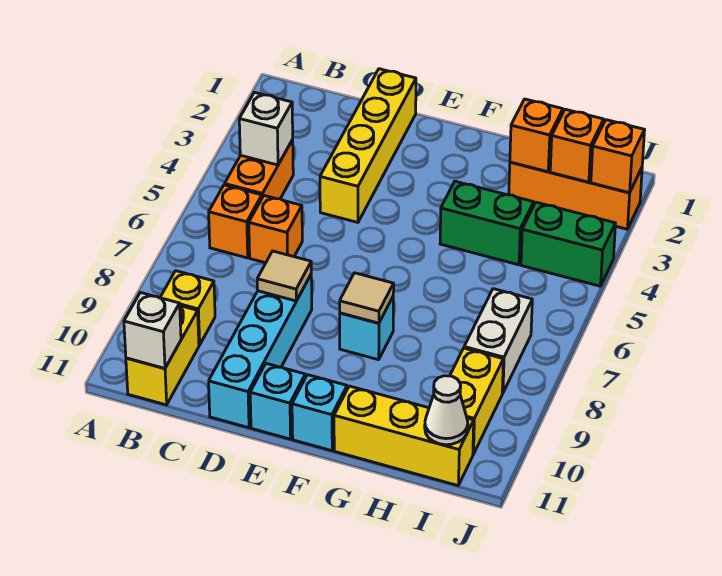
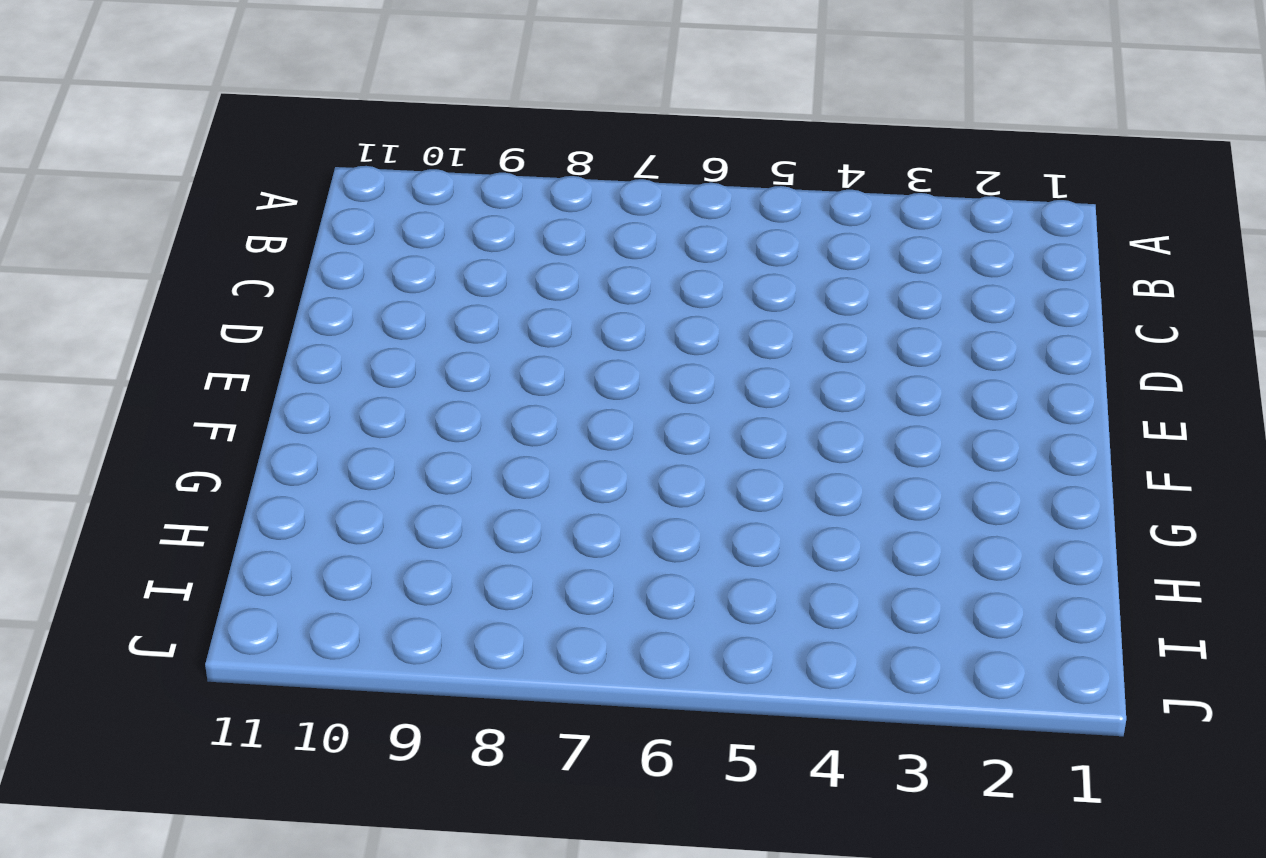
none -> orange brick B4:B5 level 1
none -> orange brick B6 level 1
none -> yellow brick B9 level 1

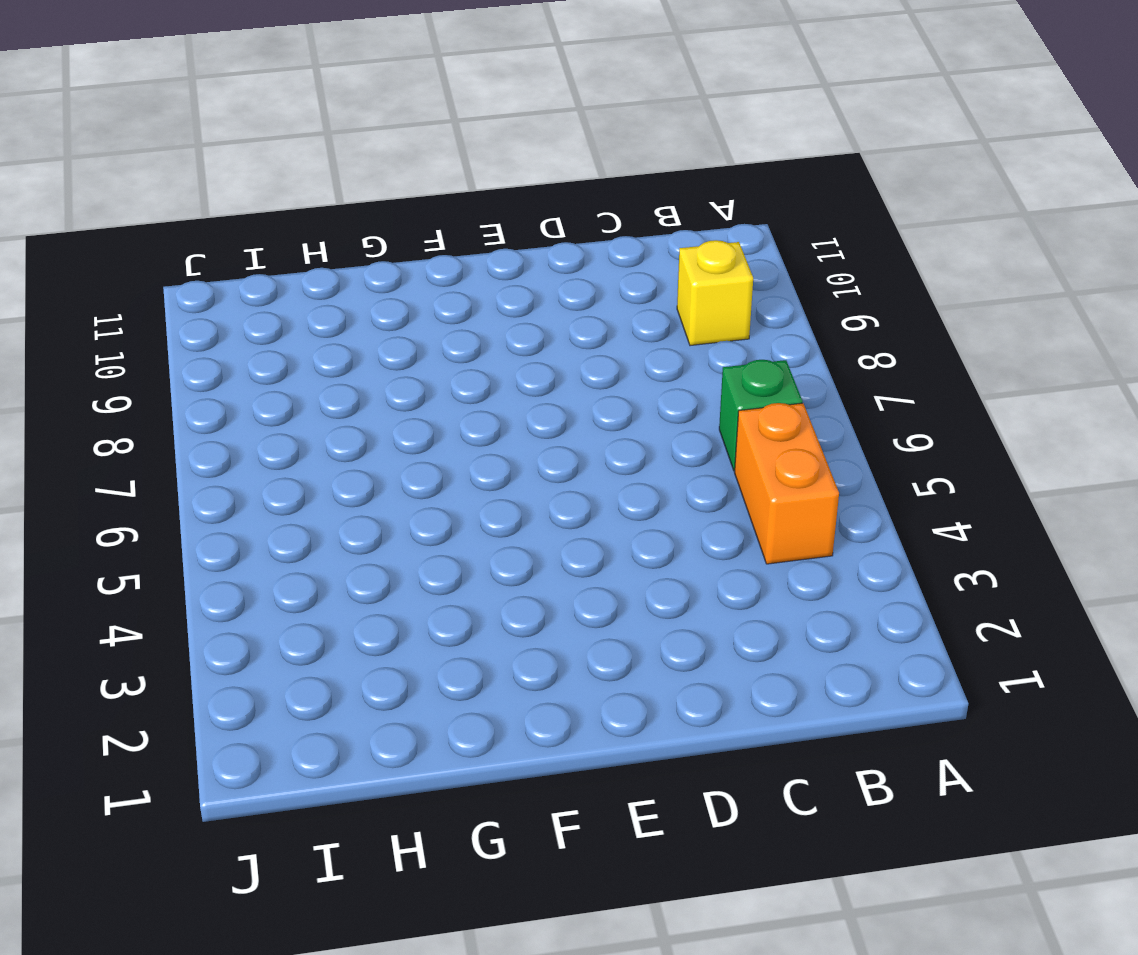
green brick B6 level 1 -> orange brick B6 level 1
none -> yellow brick B10:B11 level 1
none -> orange brick C6 level 1
none -> yellow brick D1:D4 level 1

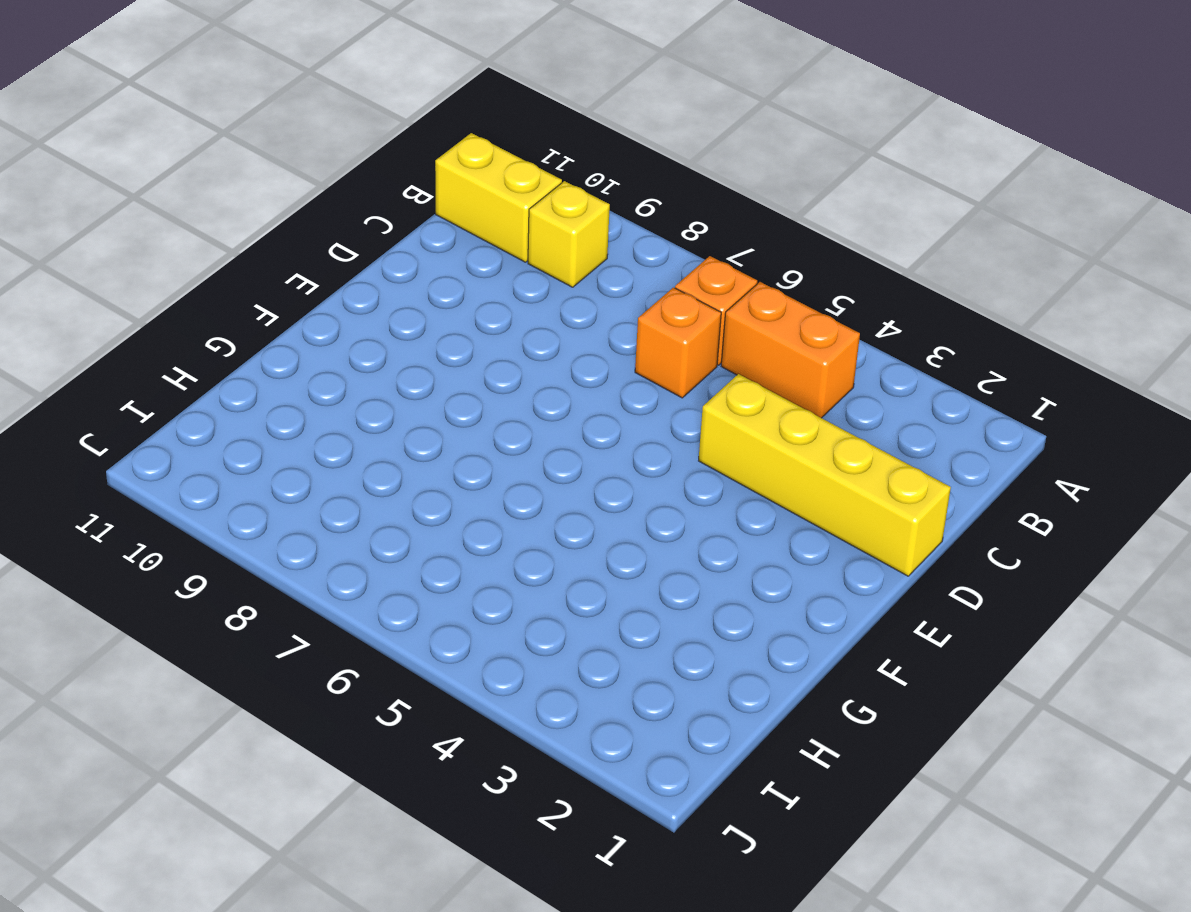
none -> cyan brick D8:D11 level 1
none -> cyan brick E11 level 1
none -> cyan brick F8 level 1

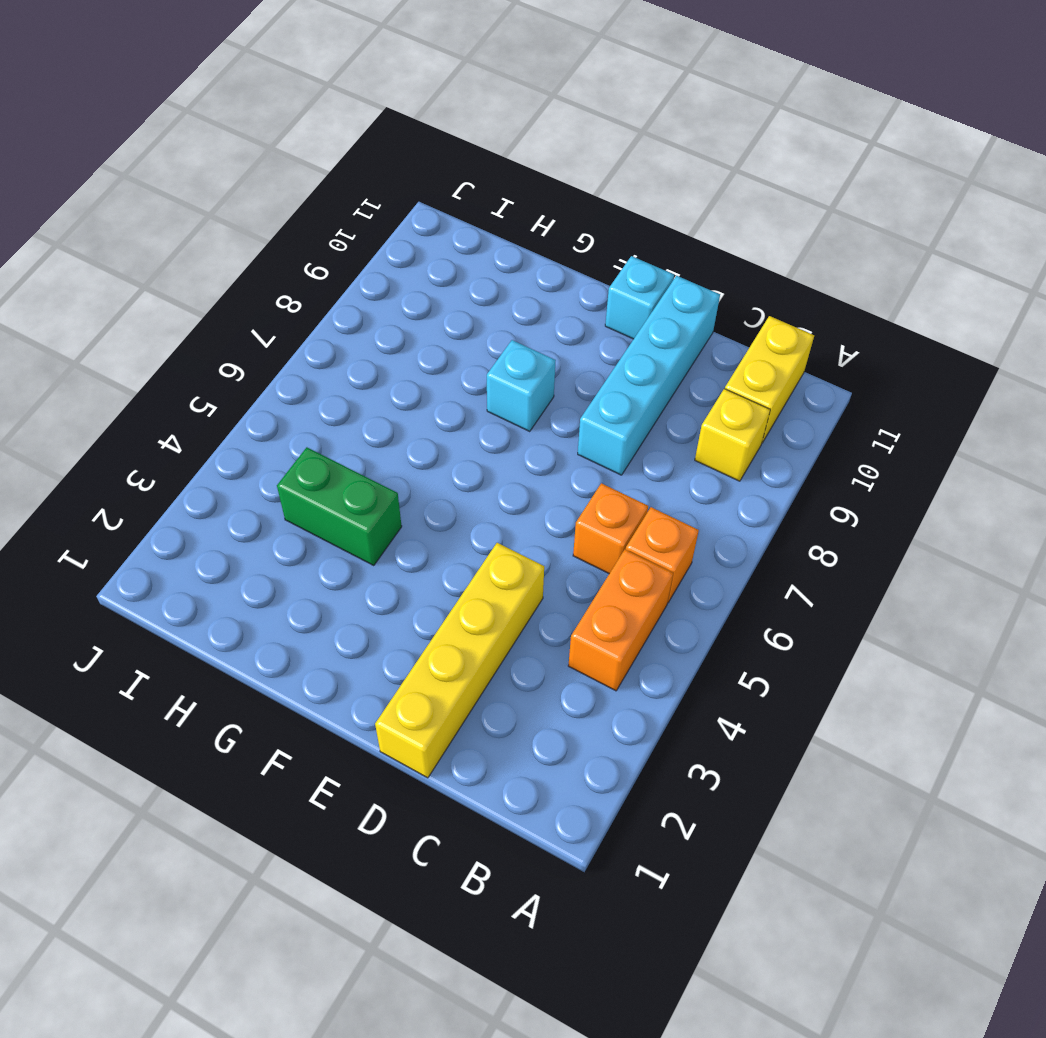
none -> cyan brick F11 level 1
none -> yellow brick G11:I11 level 1
none -> orange brick H2:J2 level 1

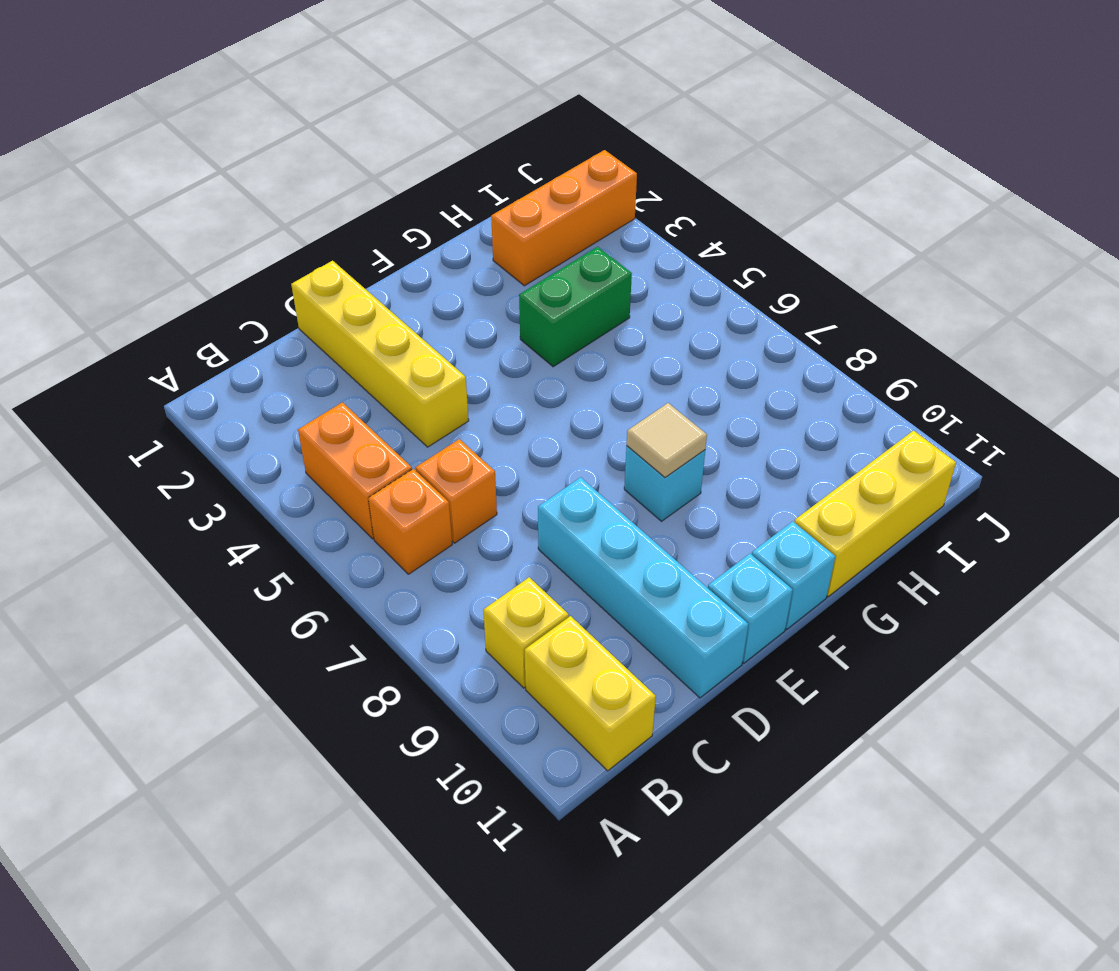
none -> green brick I4:J4 level 1
none -> white brick I7:I8 level 1
none -> yellow brick I9:I10 level 1

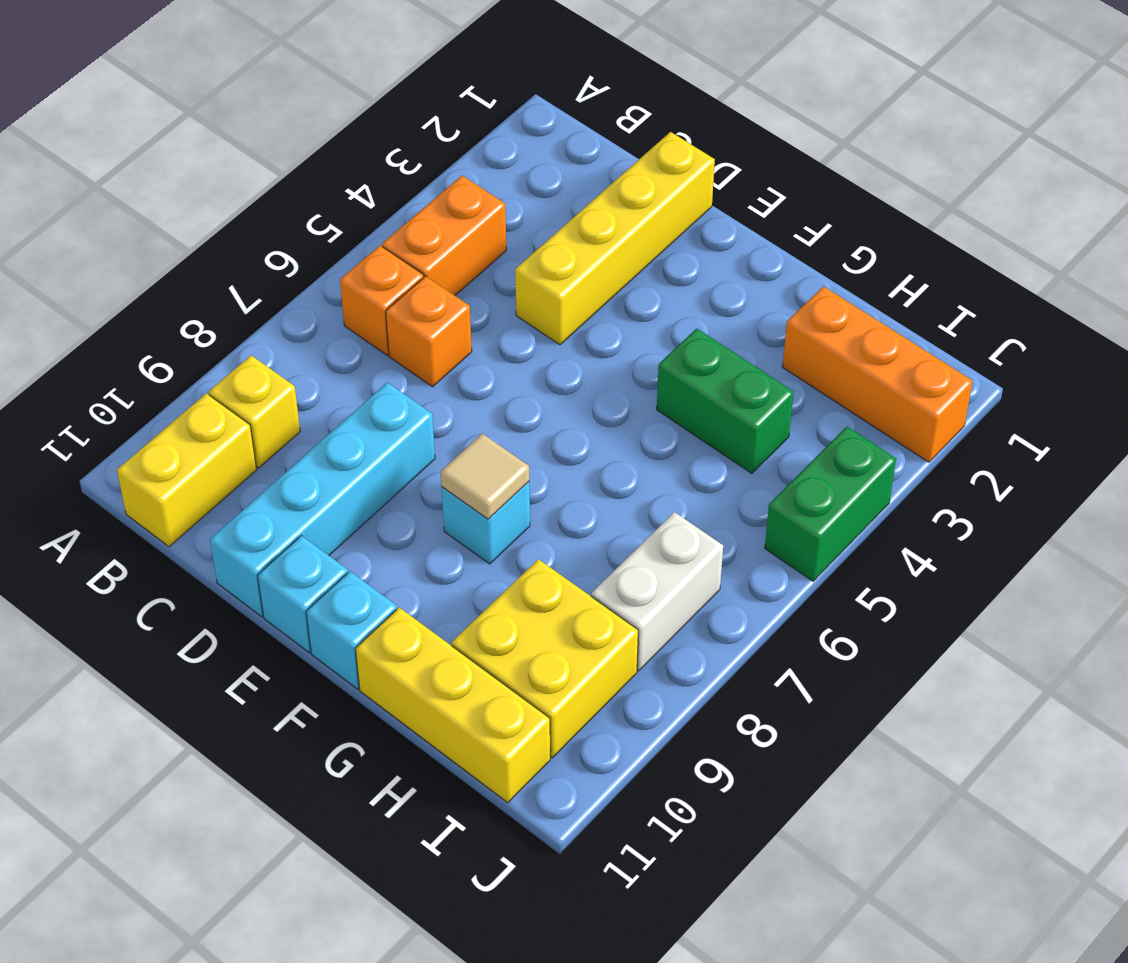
yellow brick H9:I10 level 1 -> yellow brick I9:I10 level 1
green brick J4:J5 level 1 -> green brick I4:J4 level 1
none -> white brick B4 level 2
none -> white brick B11 level 2
none -> tan tile D8 level 2

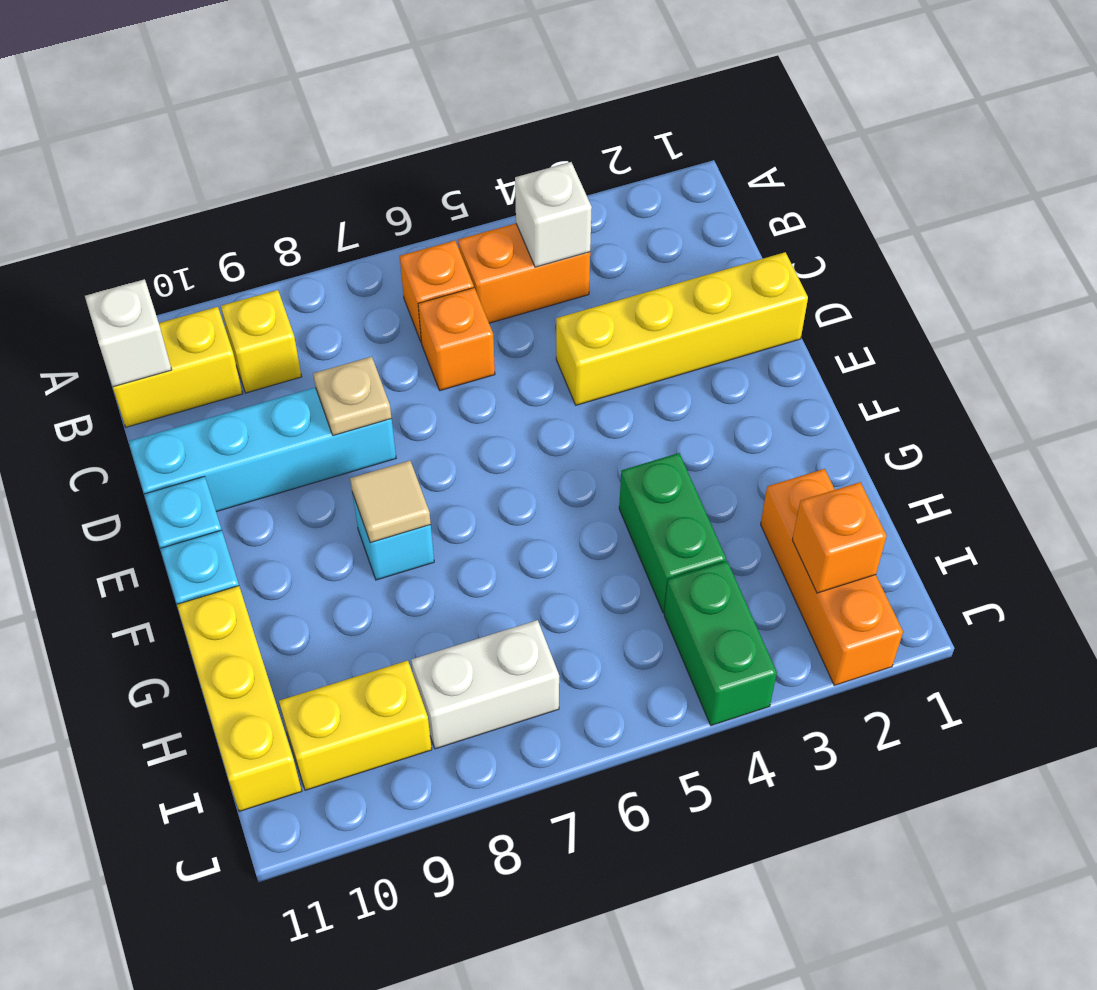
tan plate D8 level 2 -> tan tile D8 level 2
none -> orange brick H2 level 2
none -> white cone I11 level 2
none -> orange brick J2 level 2

